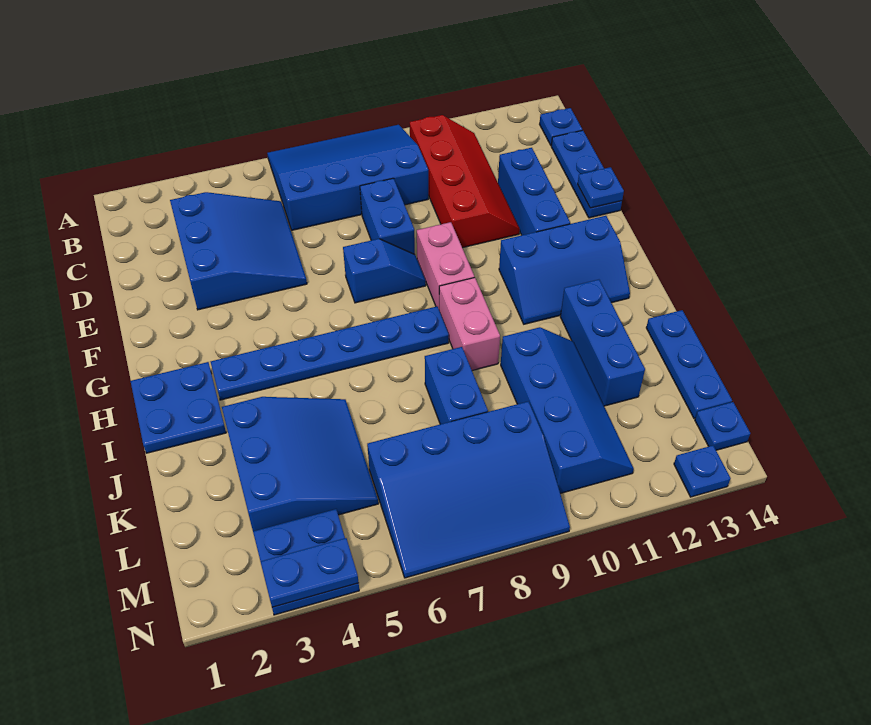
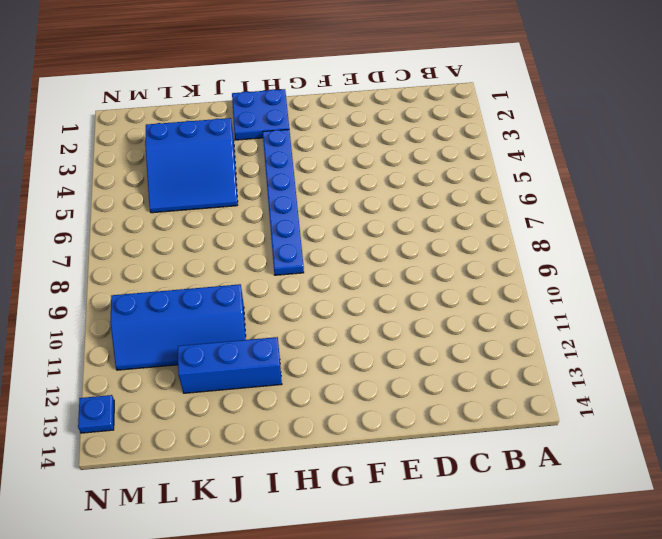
none -> blue slope A6:C9 level 1 top C
none -> red slope B10:E11 level 1 top 10
none -> blue plate B14 level 1

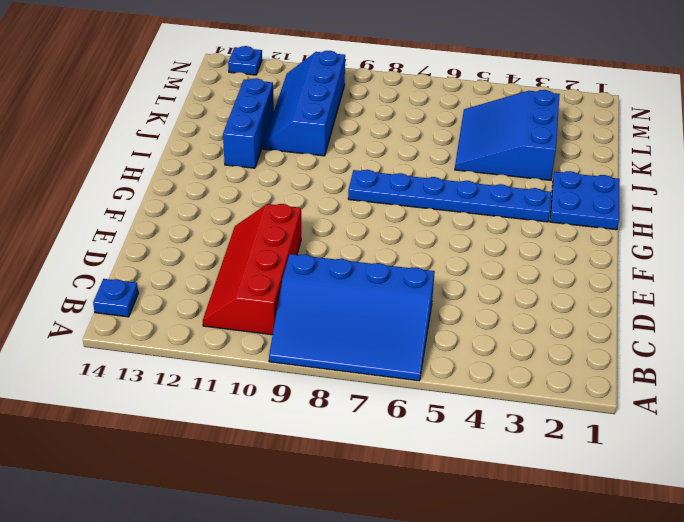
none -> blue slope C3:E5 level 1 top 3
none -> blue plate C14:E14 level 1
none -> blue brick D8:E8 level 1

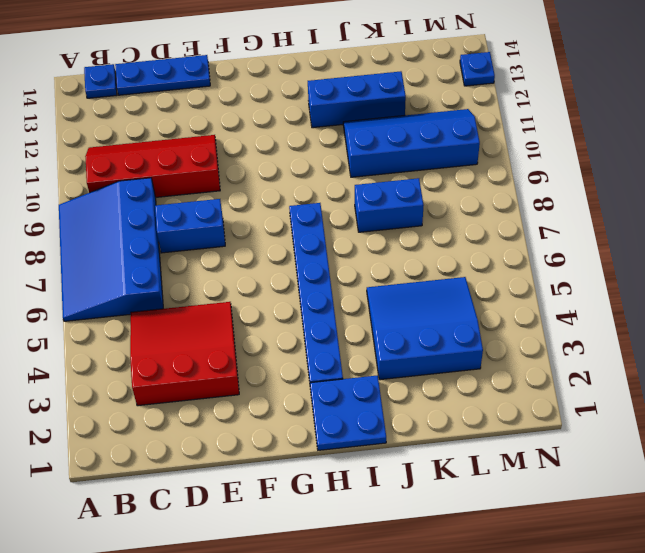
red slope C3:E5 level 1 top 3 -> blue slope C3:E5 level 1 top 3
none -> blue brick D12:F12 level 1
none -> blue slope F7:F8 level 1 top 7
none -> pink brick F9:G9 level 1

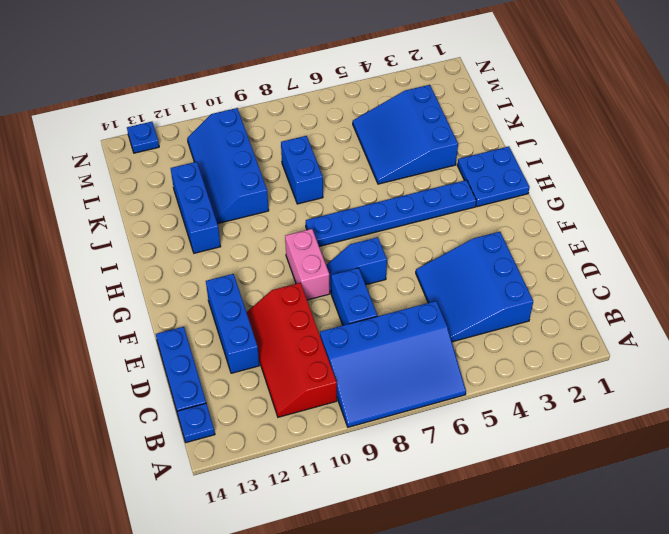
none -> blue slope G11:H13 level 1 top G
none -> pink brick H9:I9 level 1
none -> blue plate J14:L14 level 1

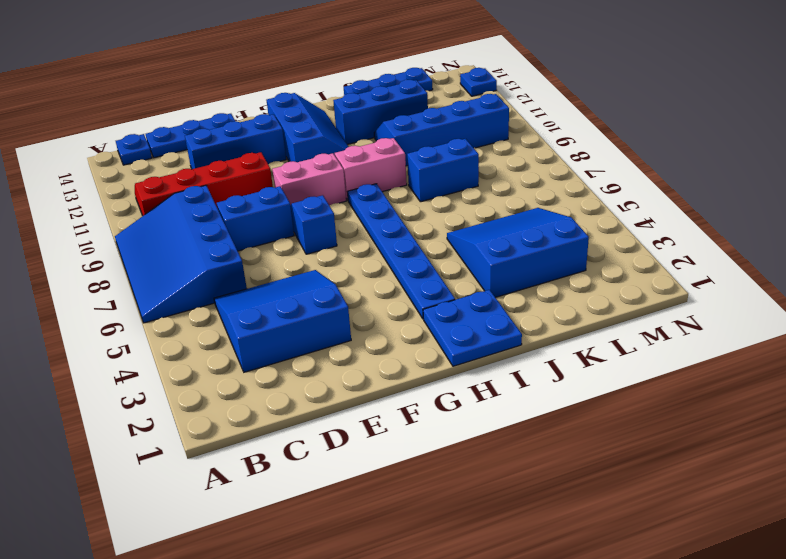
none -> blue slope L6:N9 level 1 top L
none -> blue plate M3:N4 level 1
none -> blue plate M14 level 1

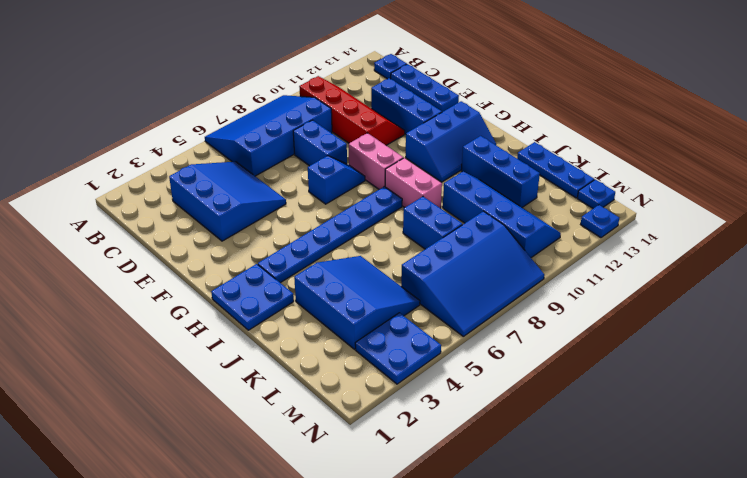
none -> blue plate E14 level 2
none -> blue plate N3:N4 level 2

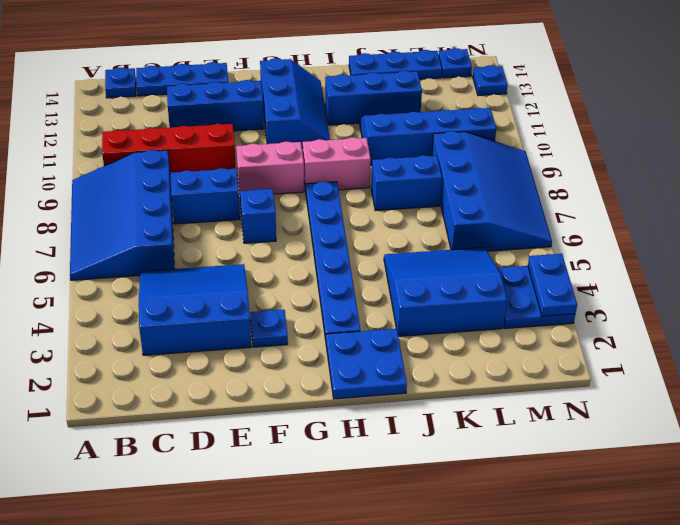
blue plate F3 level 1 -> blue plate E14 level 2

